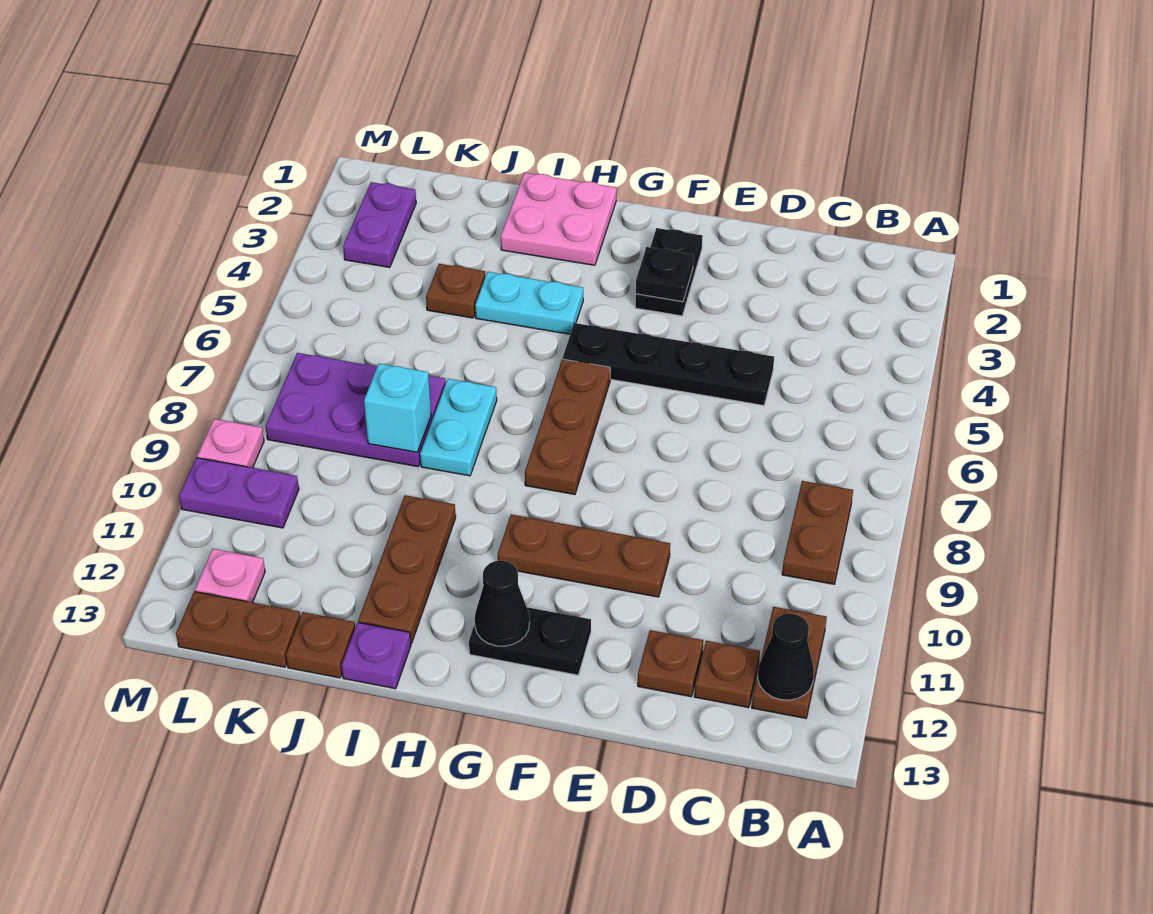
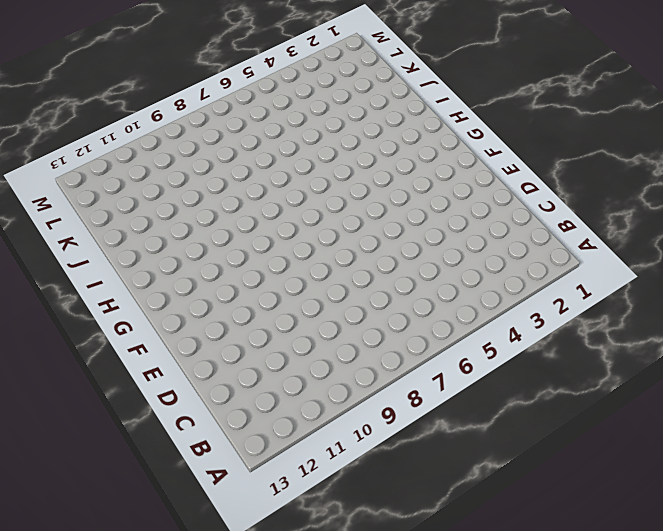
none -> brown plate B8:B9 level 1
none -> brown plate B11:B12 level 1
none -> brown plate C12 level 1

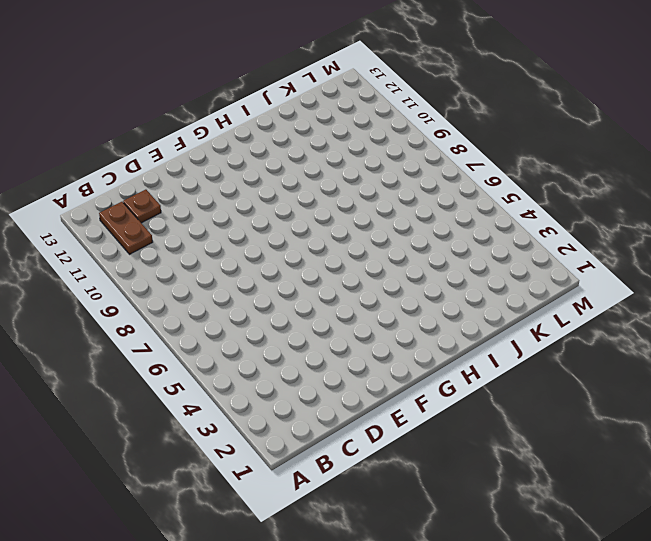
none -> brown plate B8:B9 level 1
none -> black plate D5:G5 level 1
none -> brown plate D12 level 1

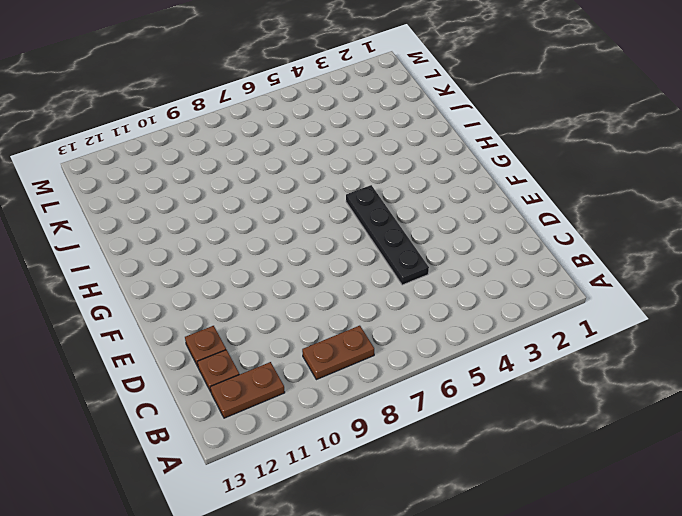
none -> brown plate E10:G10 level 1
none -> black plate F2:F3 level 1
none -> black plate F12:G12 level 1

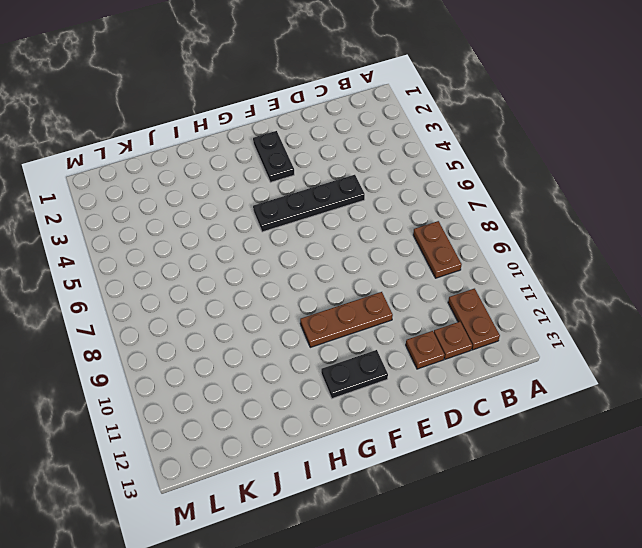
none -> brown plate G6:G8 level 1
none -> pink plate H1:I2 level 1
none -> cyan plate H4:I4 level 1

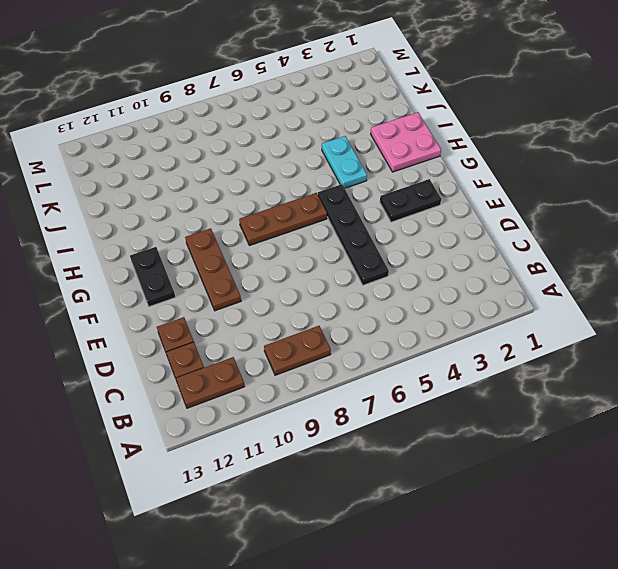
none -> cyan plate I7:I8 level 1
none -> brown plate I10:I12 level 1
none -> purple plate I13 level 1

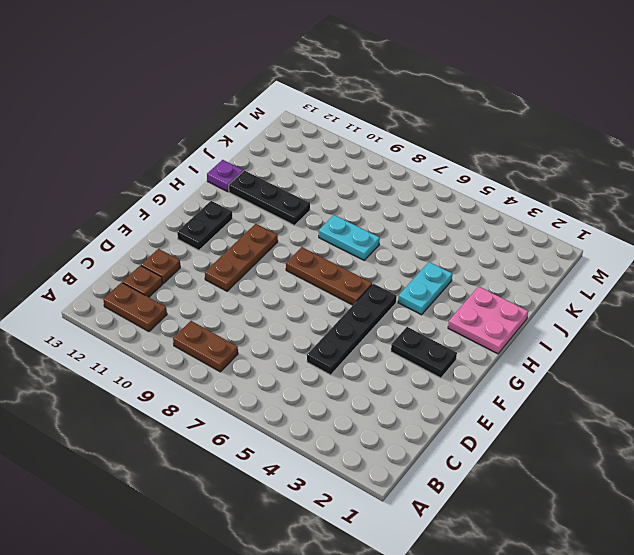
black plate I10:I12 level 1 -> brown plate I10:I12 level 1
none -> brown plate J4 level 1
none -> purple plate J7:L8 level 1
none -> brown plate J13 level 1

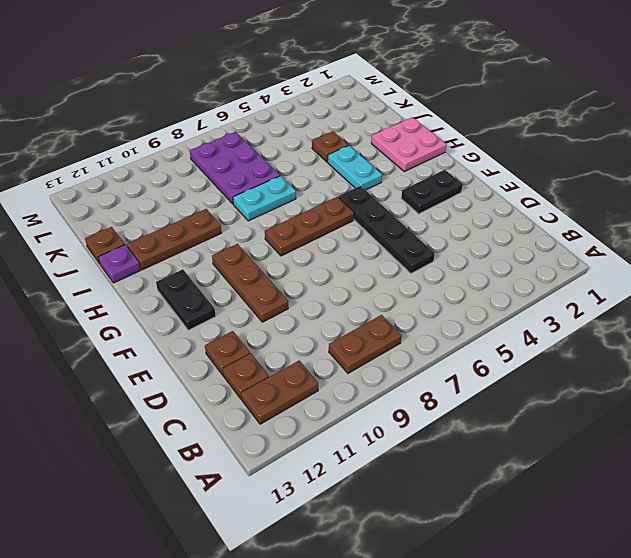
none -> brown plate K13:L13 level 1
none -> purple plate L2:L3 level 1
none -> purple plate L10:M10 level 1

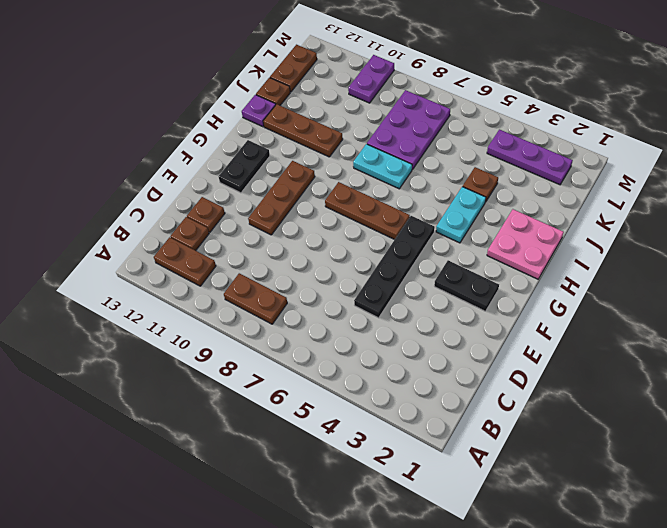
purple plate L2:L4 level 1 -> purple plate L2:L3 level 1
none -> pink plate L12 level 1
none -> pink plate M9 level 1
none -> black cone B12 level 2

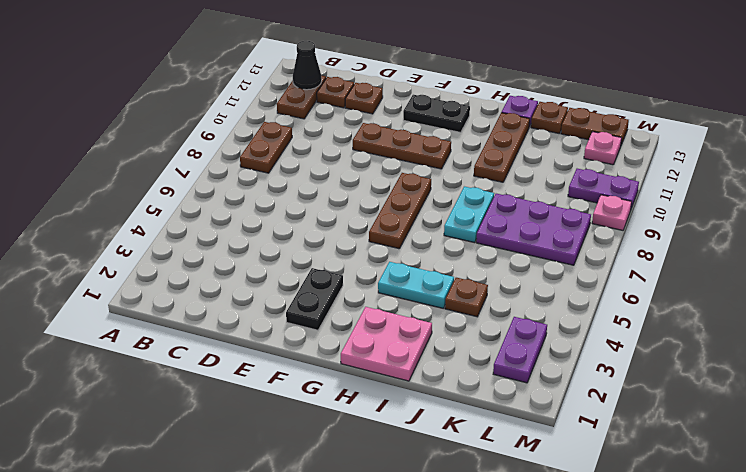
none -> black plate D5:G5 level 1
none -> black plate F3 level 2
none -> black cone G12 level 2

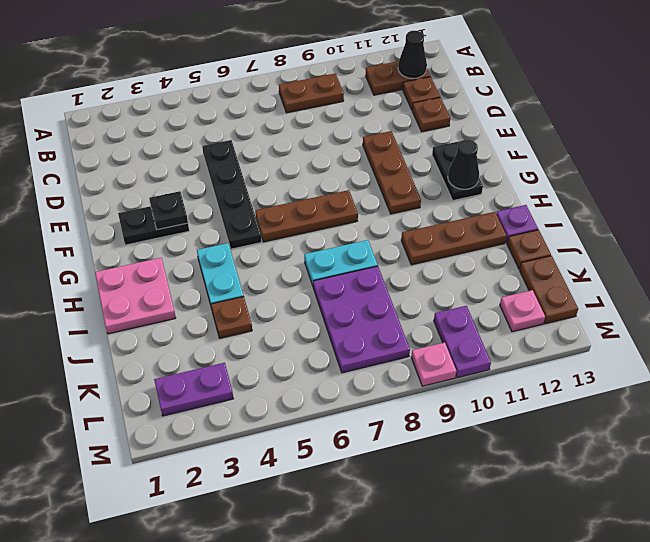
none -> cyan brick J8 level 2

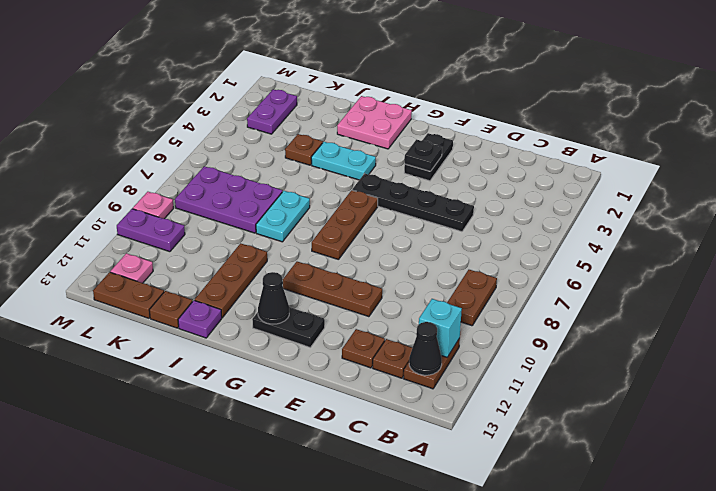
cyan brick B11 level 2 -> cyan brick J8 level 2

